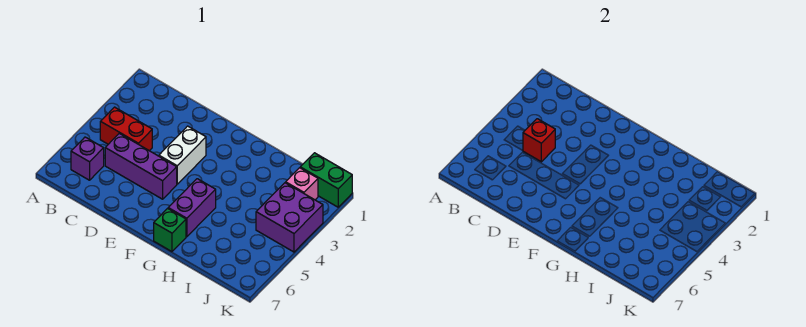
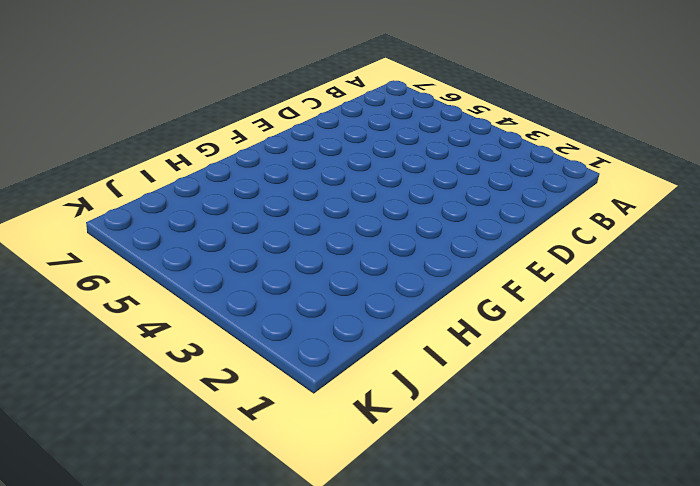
none -> red brick B4:C4 level 1
none -> purple brick B6 level 1

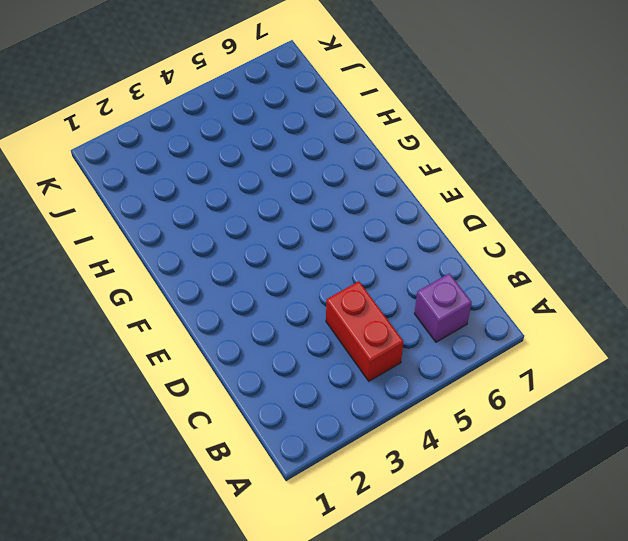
none -> purple brick C5:E5 level 1
none -> white brick E3:E4 level 1

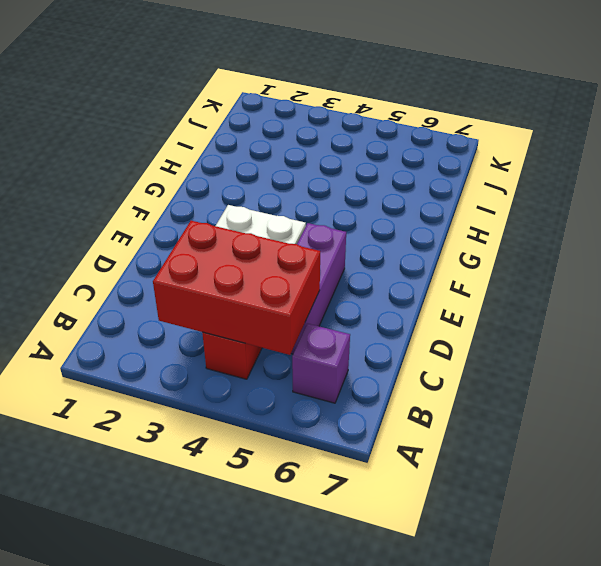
red brick B3:C5 level 2 -> red brick C4 level 2
none -> purple brick G5:G6 level 1
none -> green brick G7 level 1

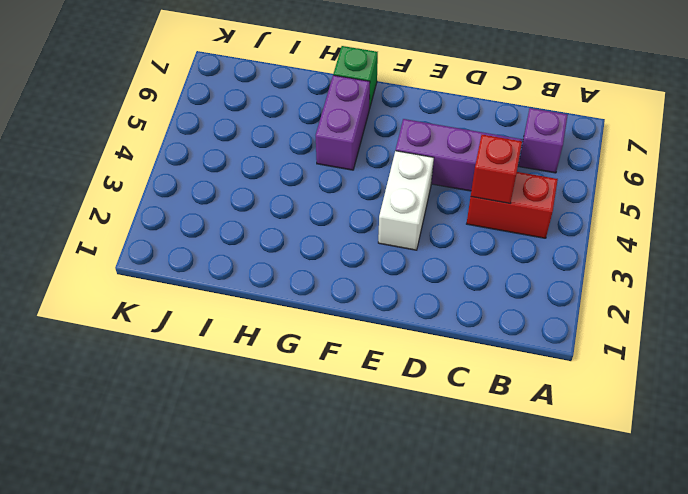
none -> green brick J1:K1 level 1
none -> pink brick J2 level 1

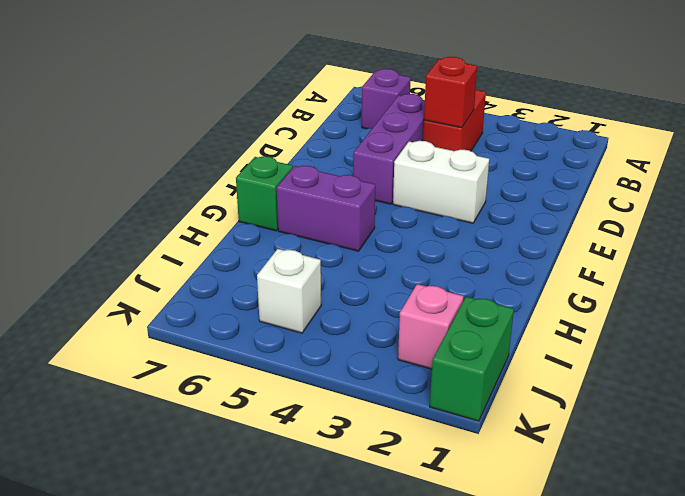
white brick J5 level 1 -> none
none -> purple brick J3:K4 level 1

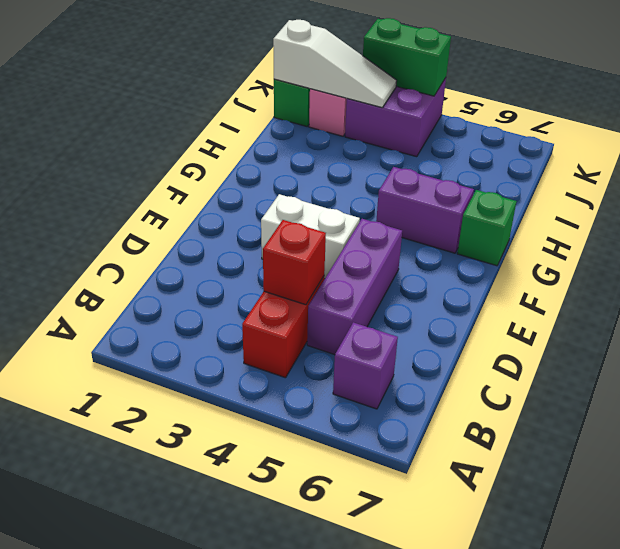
white slope J1:J3 level 2 top 1 -> none
green brick K3:K4 level 2 -> none

